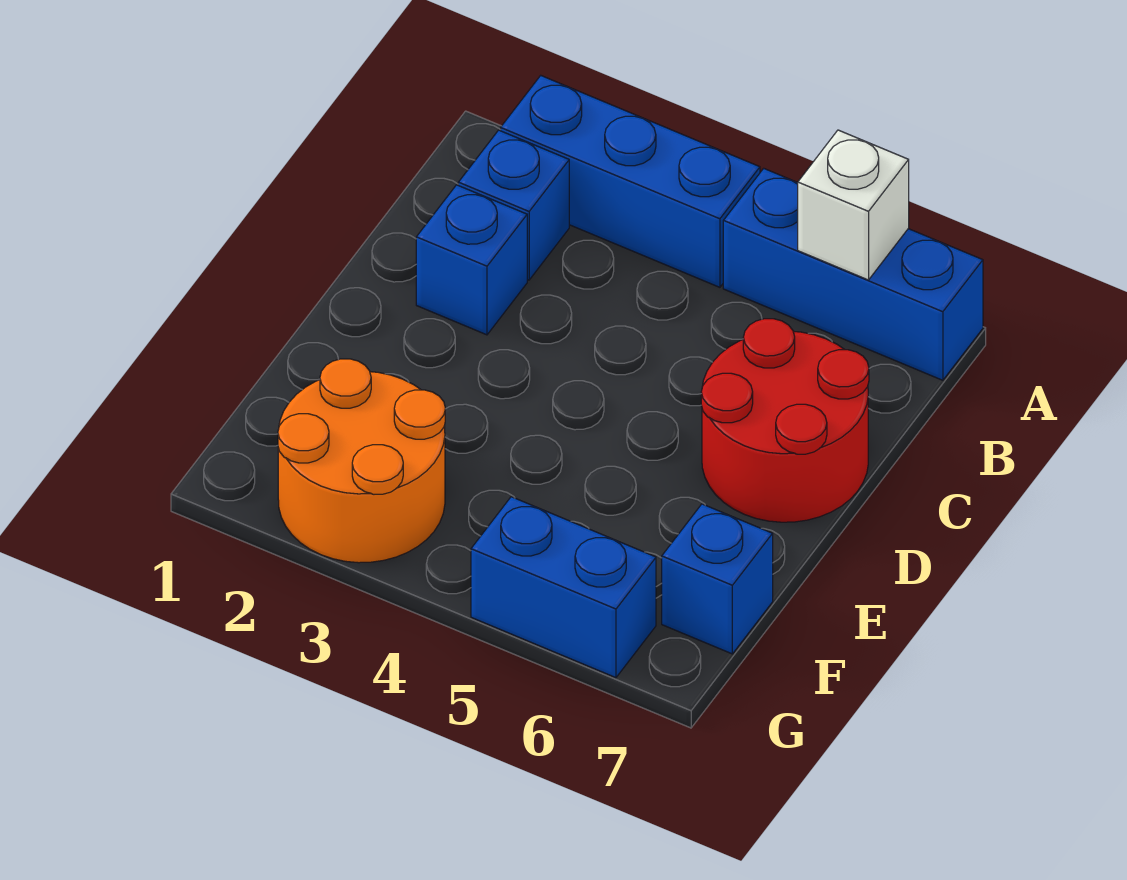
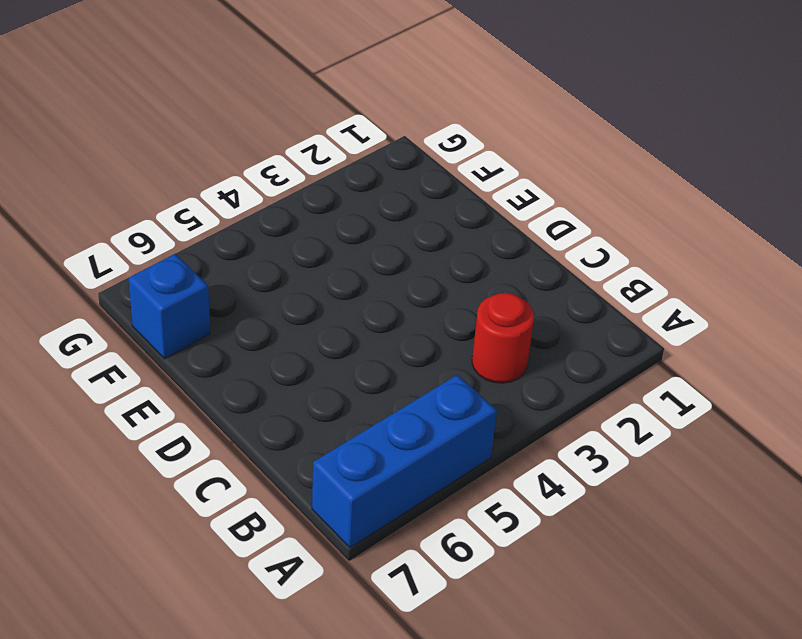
red round brick B3 level 1 -> none
none -> blue brick A2:A4 level 1
none -> blue brick B2 level 1

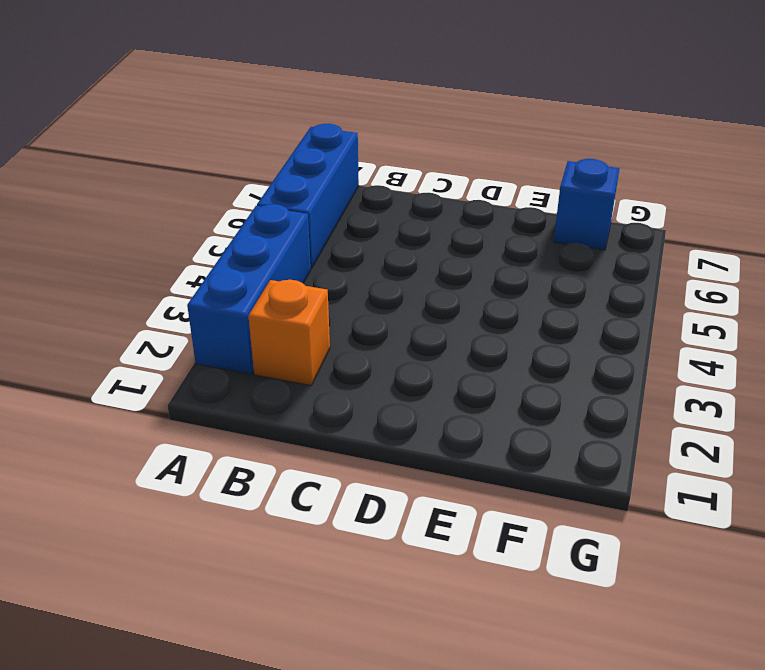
orange brick B2 level 1 -> blue brick B2 level 1
none -> blue brick C2 level 1
none -> red round brick C6:D7 level 1

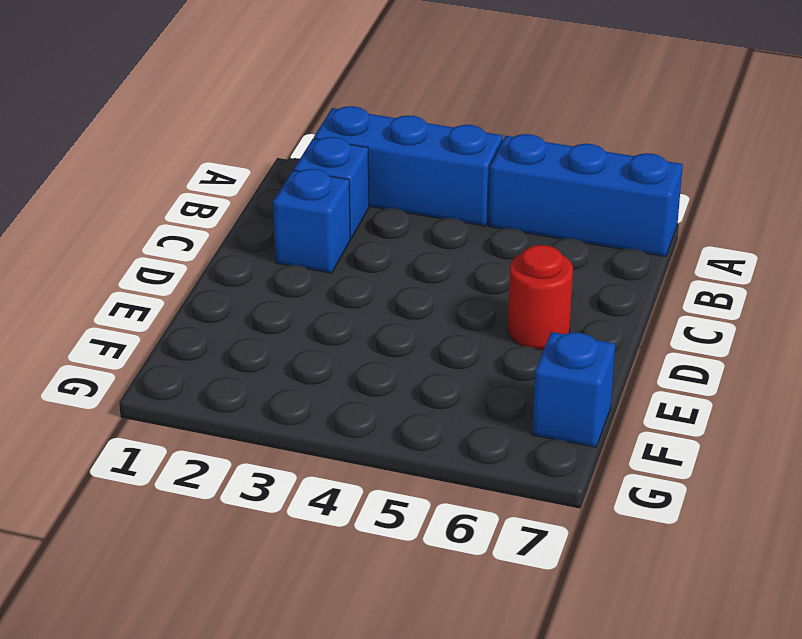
red round brick D6 level 1 -> red round brick C6:D7 level 1
none -> orange round brick F2:G3 level 1
none -> blue brick G5:G6 level 1

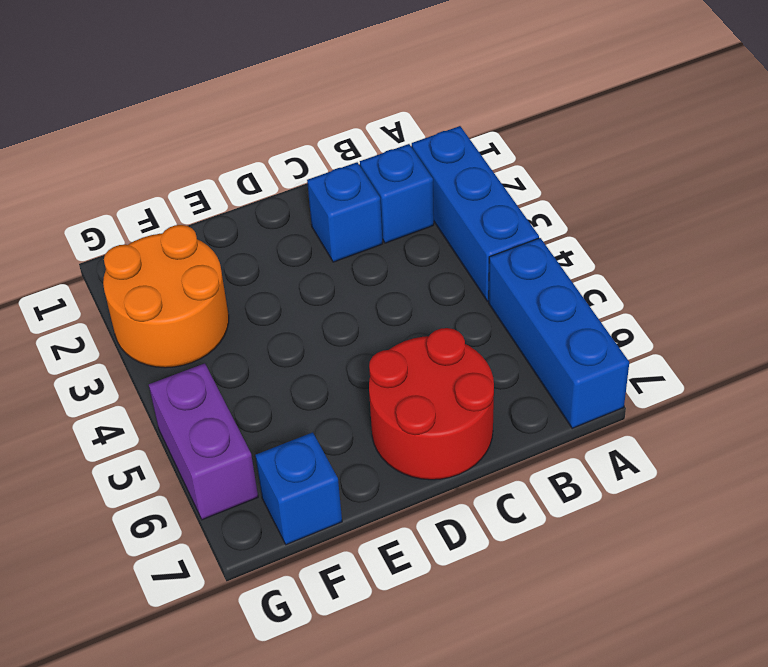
purple brick G5:G6 level 1 -> blue brick G5:G6 level 1
none -> white brick A6 level 2

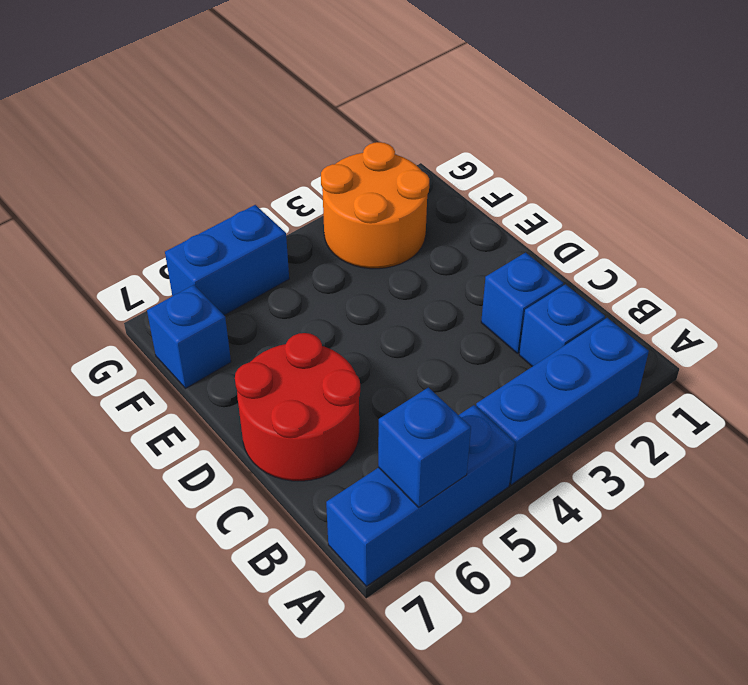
blue brick A6 level 2 -> white brick A6 level 2

